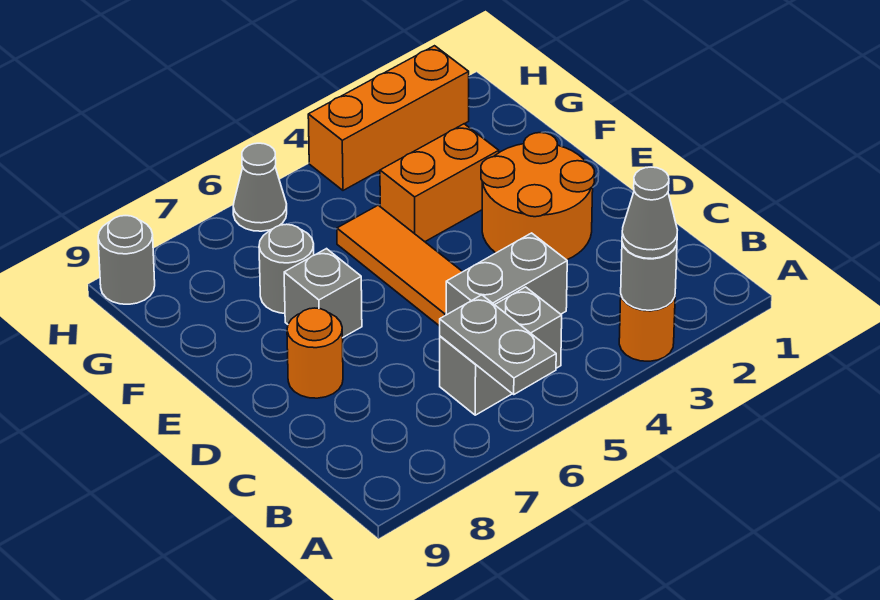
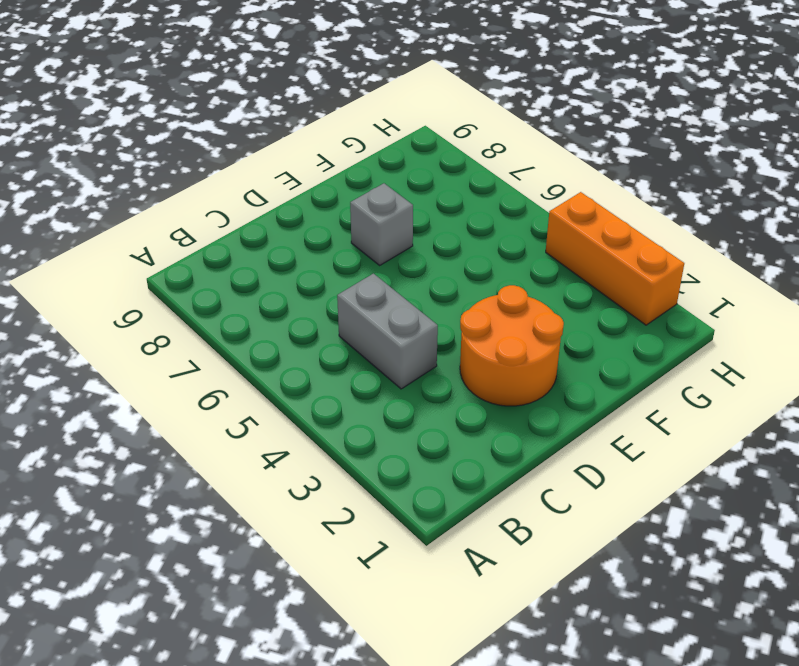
none -> orange round brick A3 level 1
none -> grey brick B5:B6 level 1
none -> orange tile D5:F5 level 1

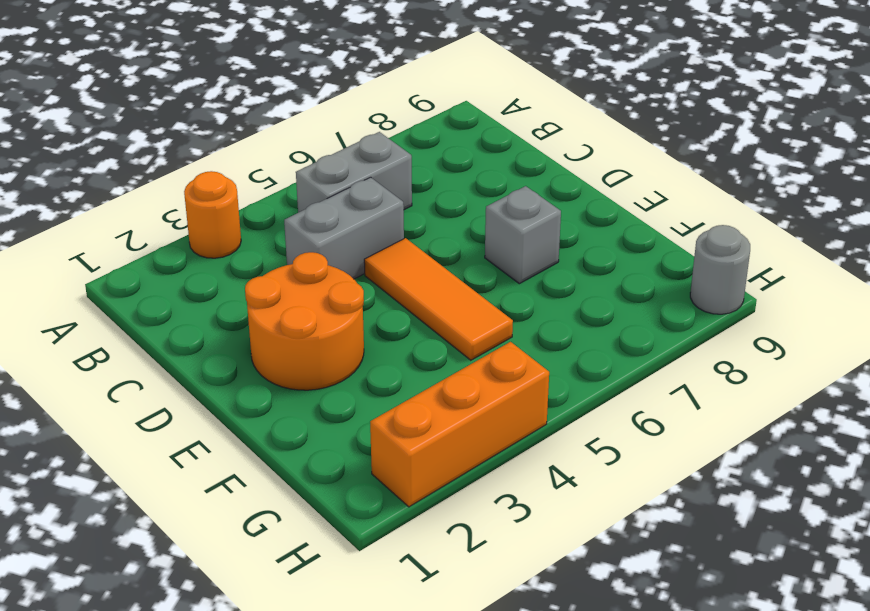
none -> orange round brick D8 level 1
none -> orange brick F3:F4 level 1
none -> grey round brick F7 level 1

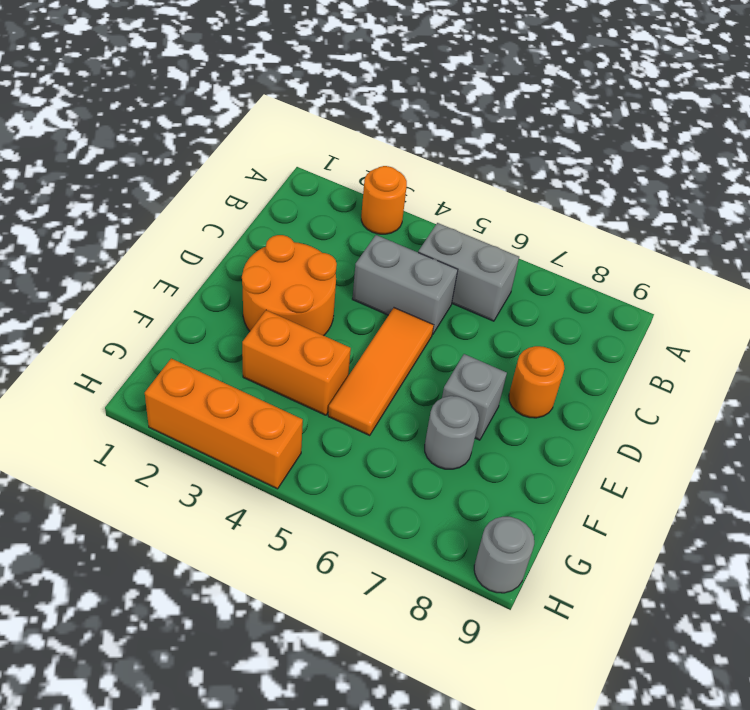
none -> grey cone H6 level 1
none -> grey round brick A3 level 2
none -> grey plate A6:B6 level 2

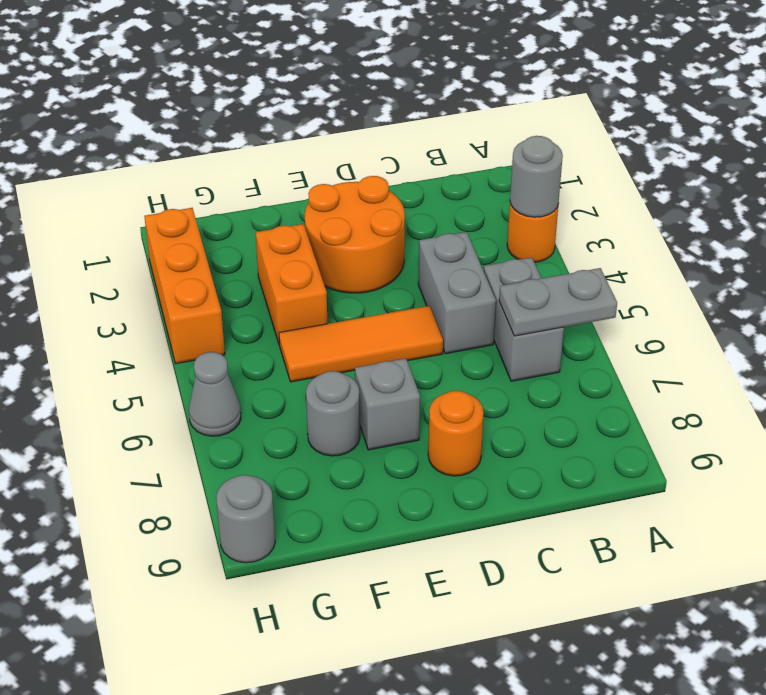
none -> grey cone A3 level 3

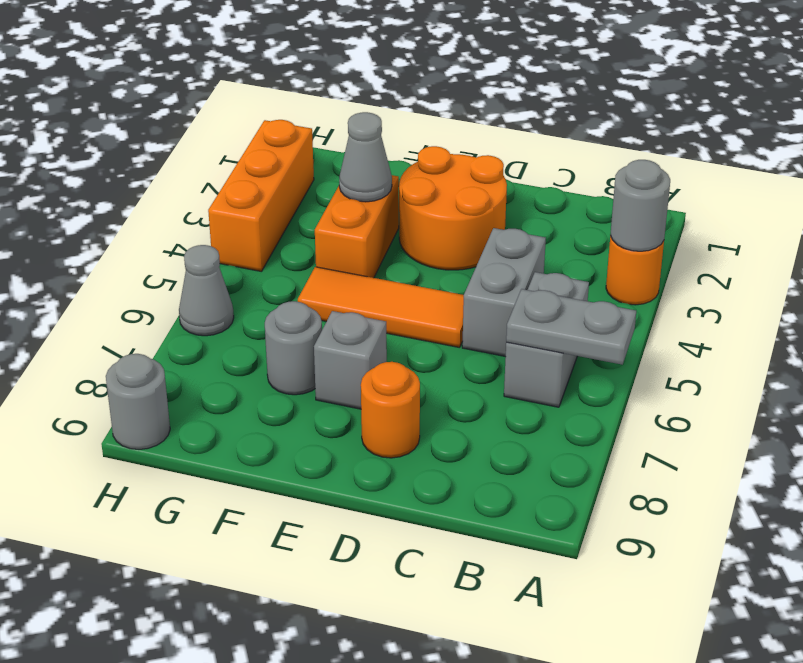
grey cone F3 level 2 -> grey cone A3 level 3

